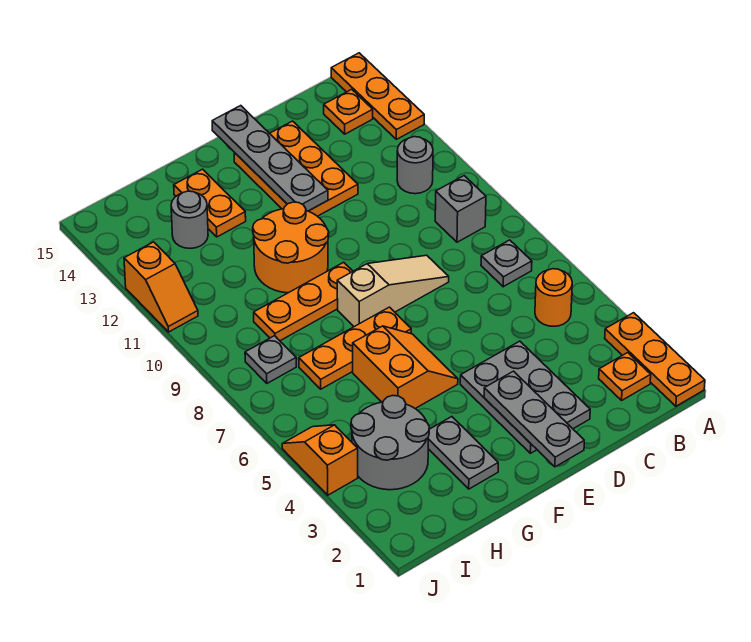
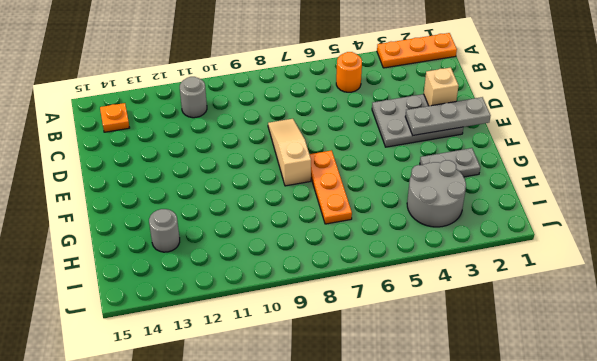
tan brick D2 level 2 -> none
none -> orange plate A13:A15 level 1
none -> orange plate B2 level 1
none -> grey plate B7 level 1

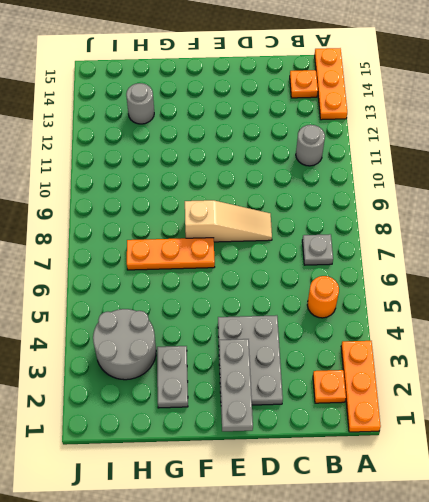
none -> grey brick B9 level 1
none -> orange plate D12:E14 level 1
none -> orange slope F5:G6 level 1 top G

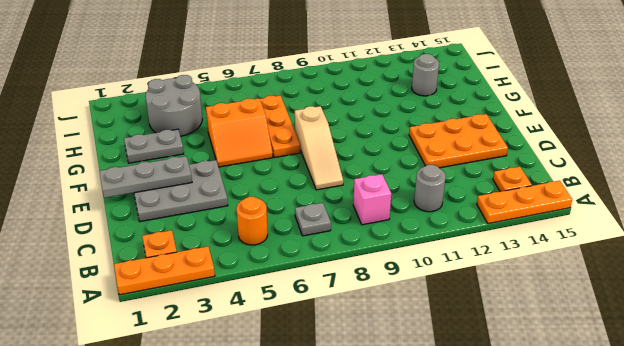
pink brick B9 level 1 -> grey brick B9 level 1
none -> orange plate F9:H9 level 1
none -> orange round brick F10:G11 level 1
none -> orange plate G13:G14 level 1

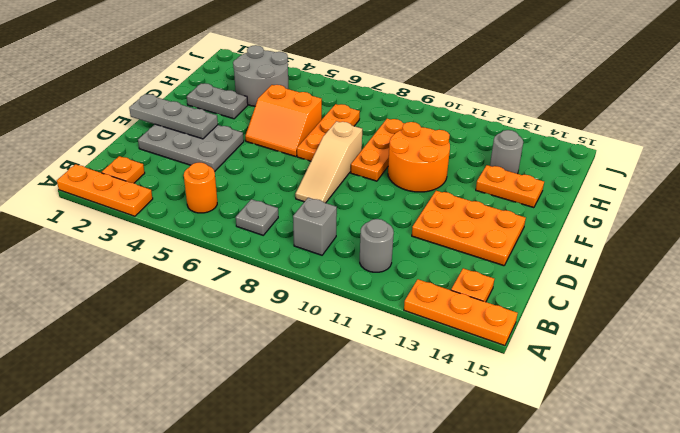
none -> grey plate I8 level 1
none -> orange slope J4:J5 level 1 top 4
none -> orange slope J11:J12 level 1 top 12

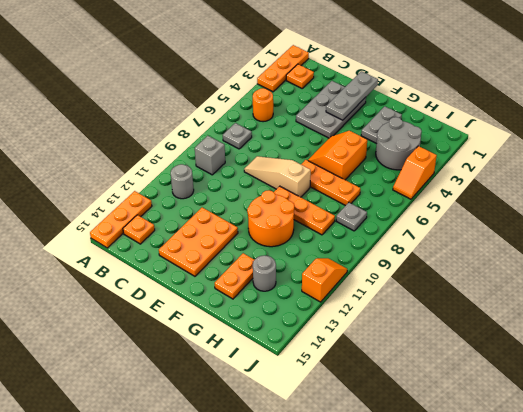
none -> grey plate E12:E15 level 2

